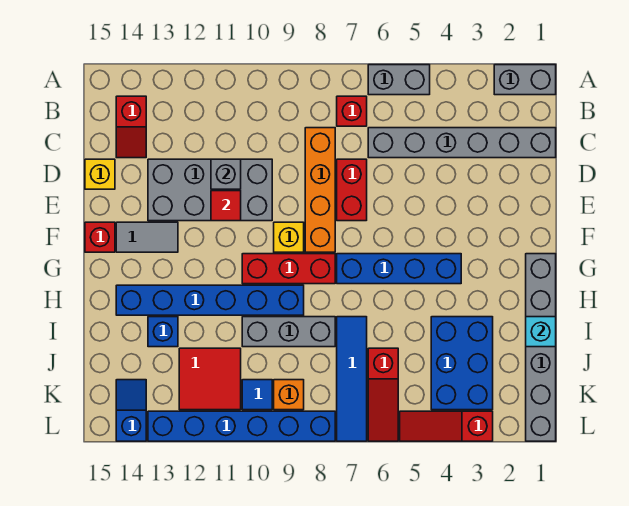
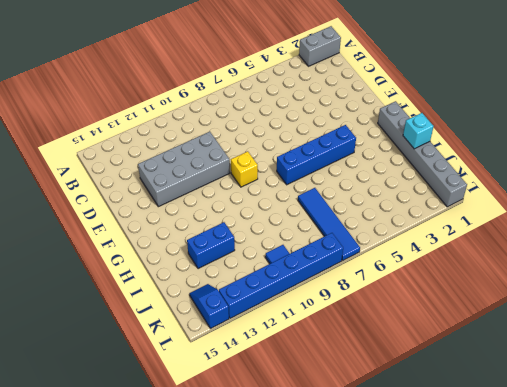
blue brick I12:I13 level 1 -> blue brick I13 level 1
none -> grey brick A5:A6 level 1
none -> red brick B7 level 1
none -> red slope B14:C14 level 1 top B
none -> grey brick C1:C6 level 1

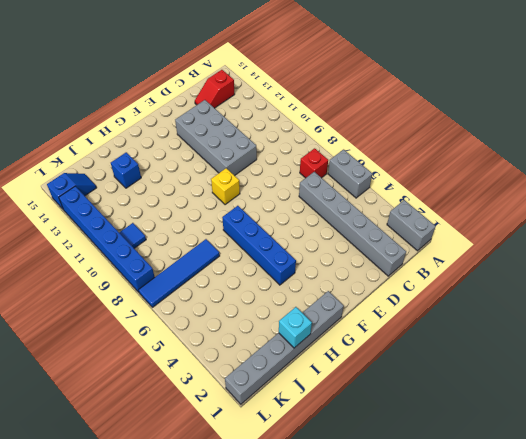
none -> orange brick C8:F8 level 1
none -> red brick D7:E7 level 1
none -> yellow brick D15 level 1
none -> grey tile F13:F14 level 1

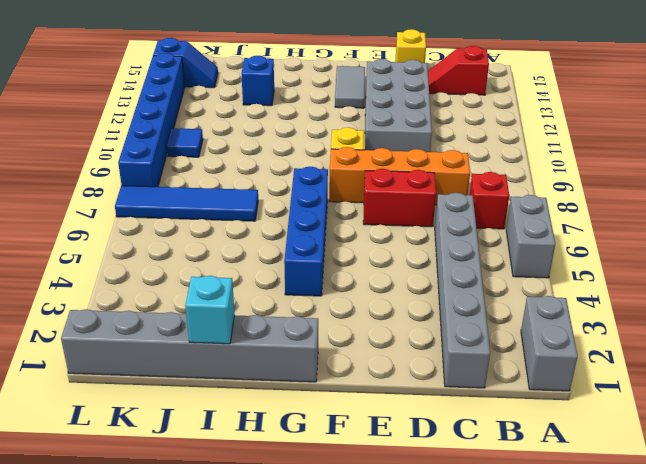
none -> red brick F15 level 1
none -> red brick G8:G10 level 1
none -> blue brick H9:H14 level 1
none -> blue brick I3:K4 level 1

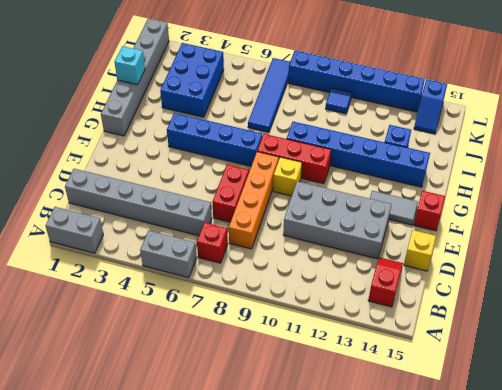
none -> grey brick I8:I10 level 1
none -> red slope J6:L6 level 1 top J
none -> red tile J11:K12 level 1
none -> orange brick K9 level 1

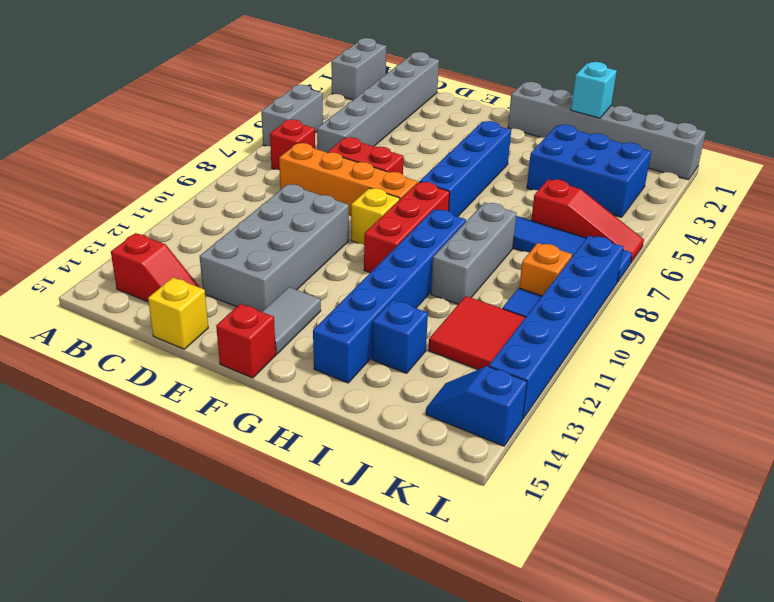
none -> red slope L3:L5 level 1 top 3
none -> grey brick D11 level 2
none -> red tile E11 level 2

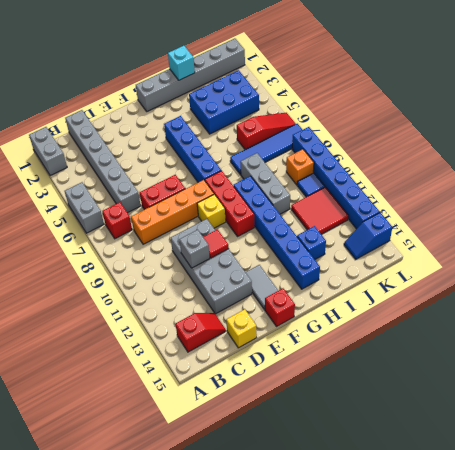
none -> red slope L3:L5 level 1 top 3

